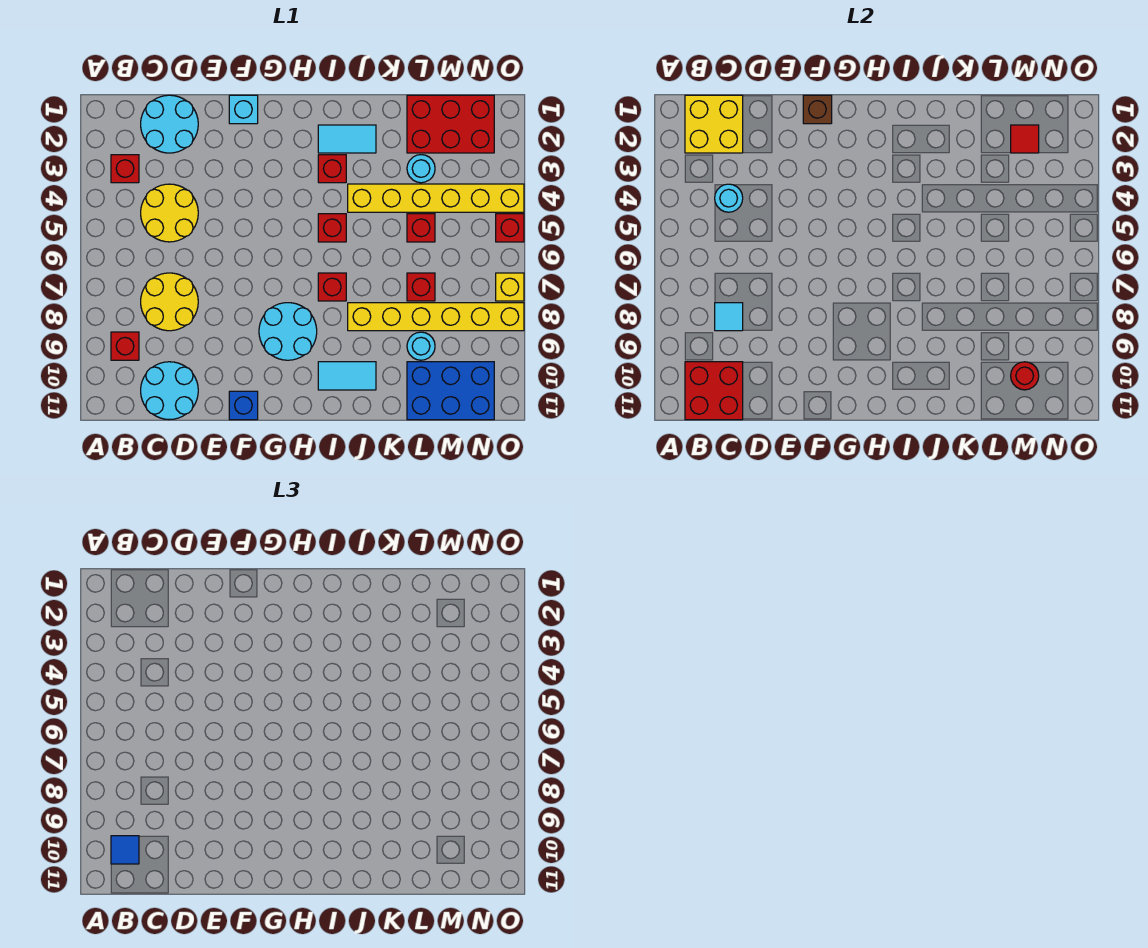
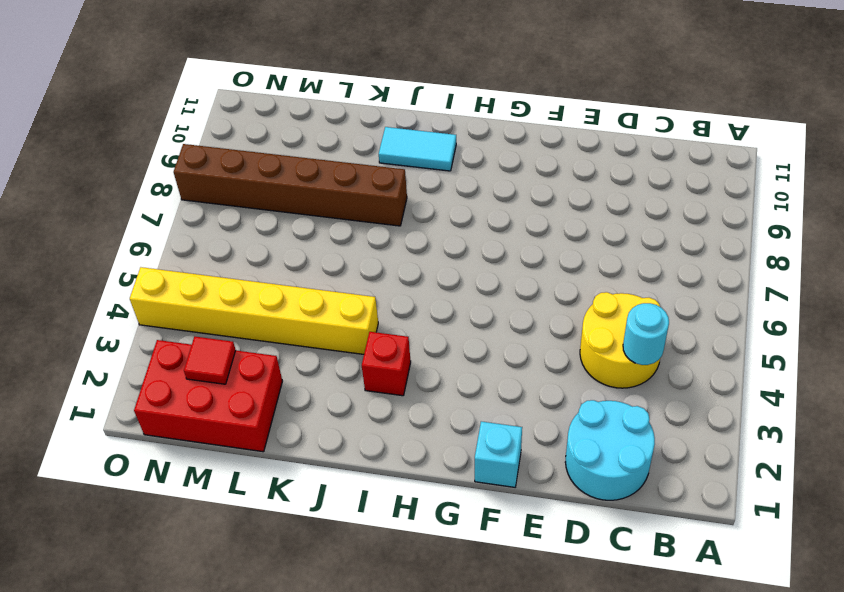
brown brick J8:O8 level 1 -> yellow brick J8:O8 level 1
none -> red brick B3 level 1
none -> red brick B9 level 1
none -> yellow round brick C7:D8 level 1
none -> cyan round brick C10:D11 level 1

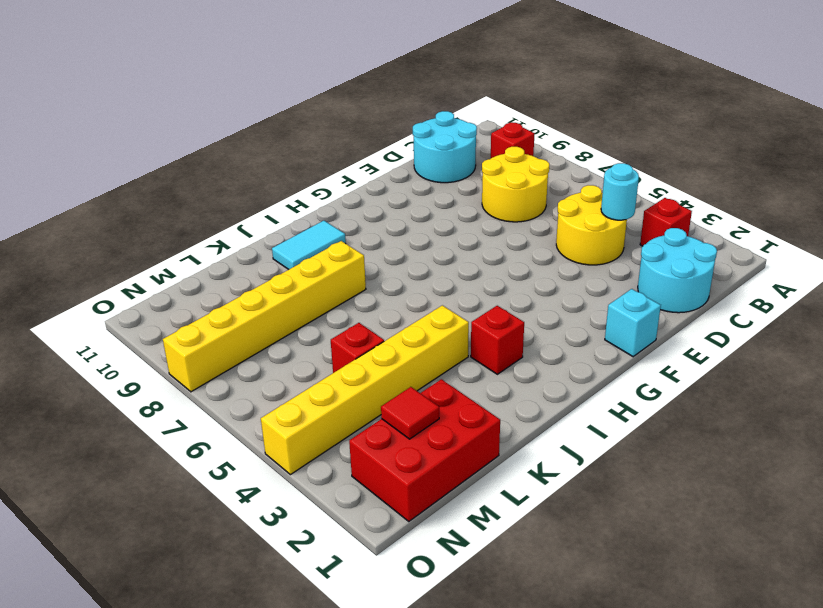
none -> blue brick F11 level 1
none -> cyan round brick G8:H9 level 1
none -> cyan tile I2:J2 level 1
none -> red brick I5 level 1

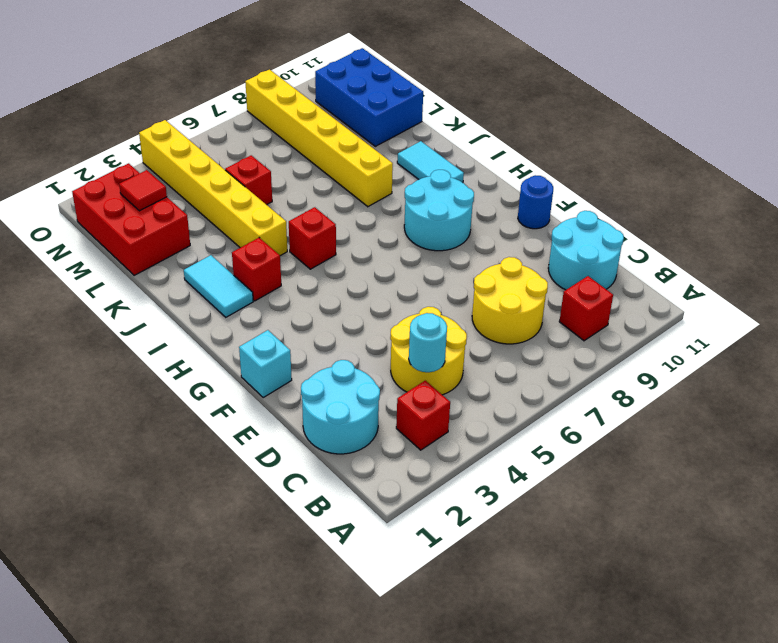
blue round brick F11 level 1 -> blue brick F11 level 1
none -> red brick I7 level 1
none -> cyan round brick L3 level 1
none -> red brick L7 level 1
none -> cyan round brick L9 level 1

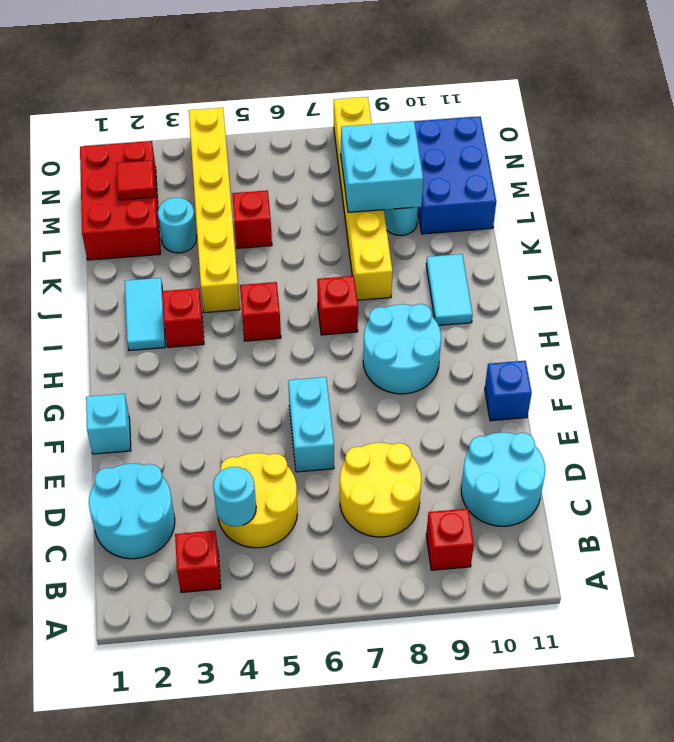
cyan brick E6:F6 level 1 -> none
cyan brick L8:M9 level 2 -> none
none -> red brick L7 level 1
none -> red brick O5 level 1
none -> yellow brick O7 level 1
none -> yellow brick B1:C2 level 2

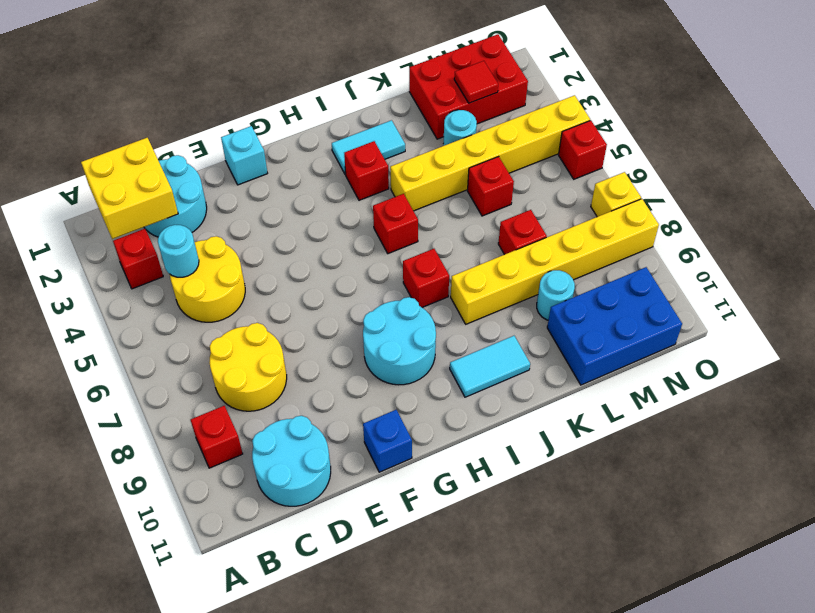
none -> red brick B10:C11 level 2
none -> cyan tile C8 level 2
none -> brown brick F1 level 2
none -> red round brick M10 level 2

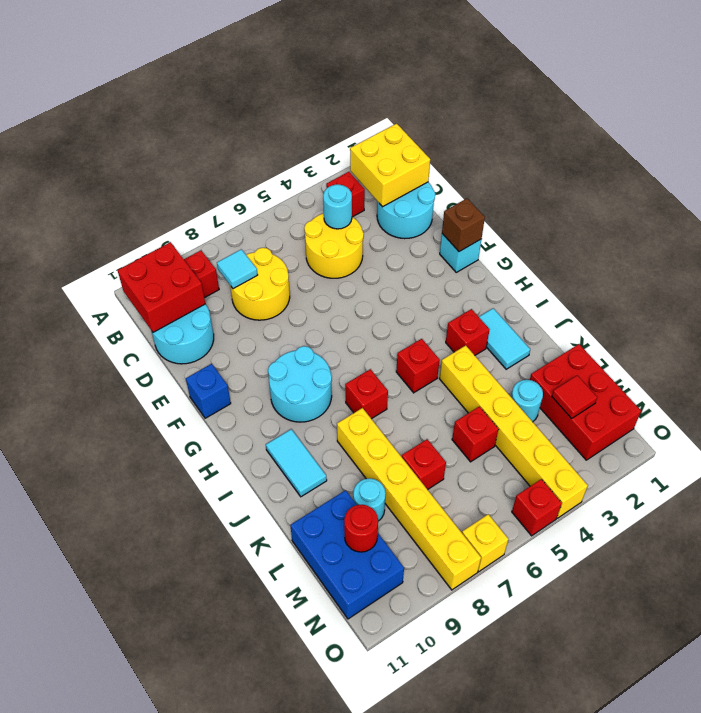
none -> blue tile B10 level 3

